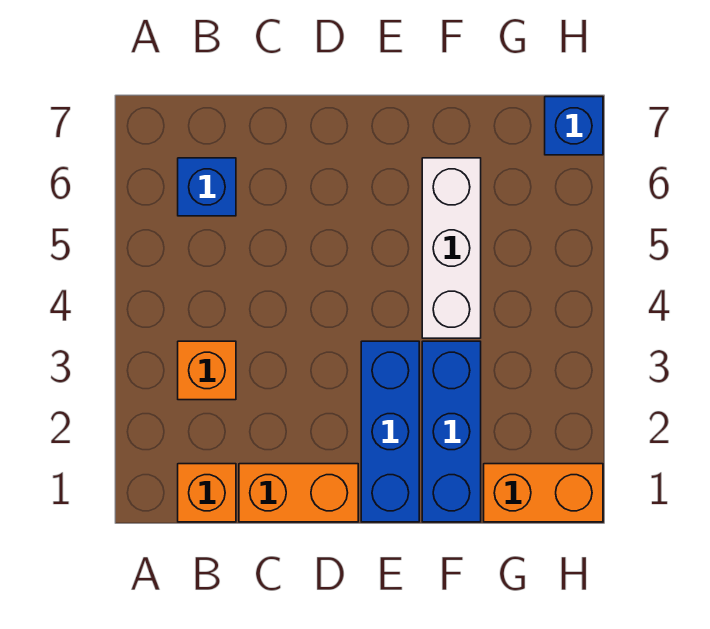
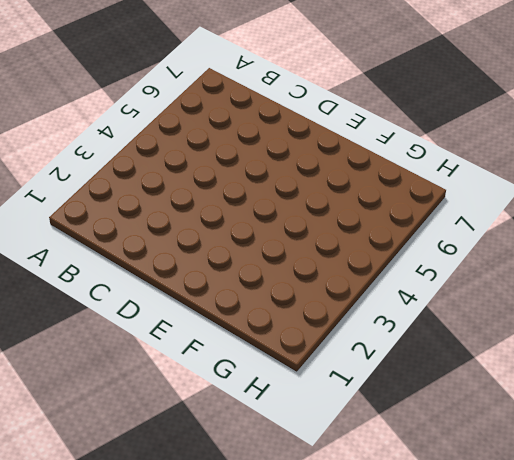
none -> orange brick B1 level 1
none -> orange brick B3 level 1

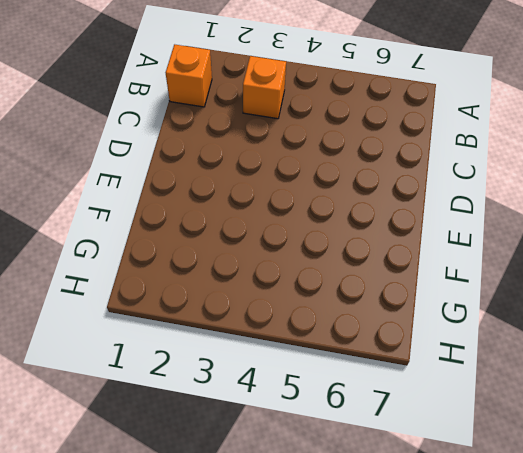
none -> blue brick B6 level 1
none -> orange brick C1:D1 level 1

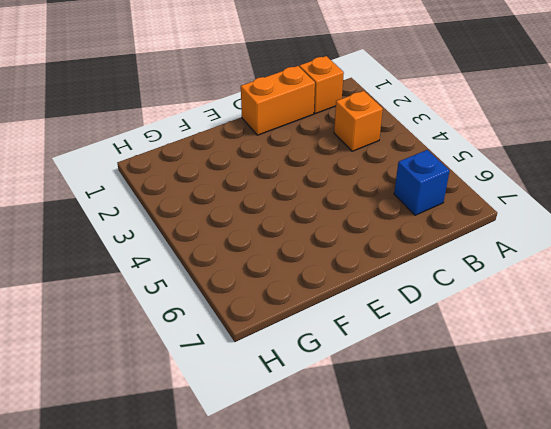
none -> blue brick E1:E3 level 1
none -> blue brick F1:F3 level 1

